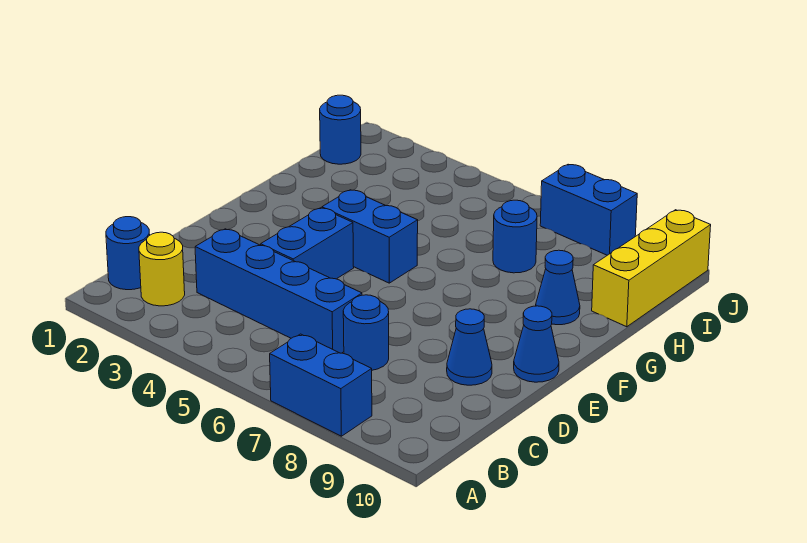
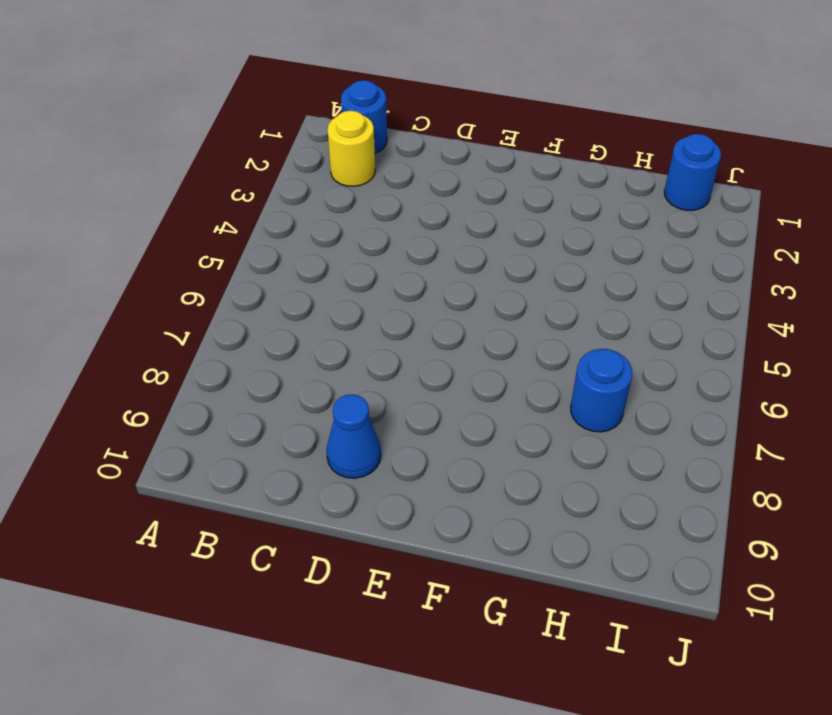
none -> blue brick A7:A8 level 1
none -> blue brick C3:C6 level 1
none -> blue round brick C7 level 1

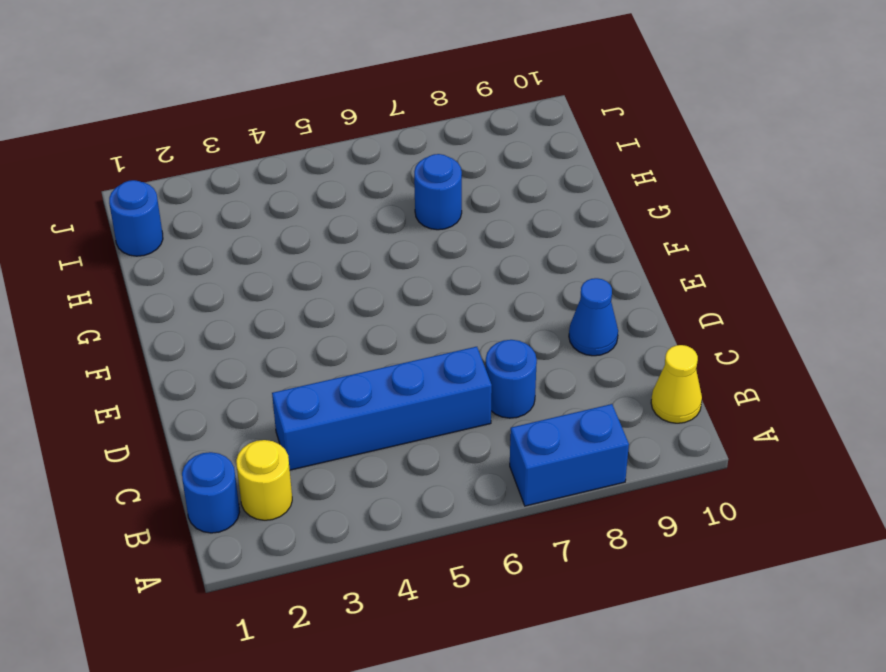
yellow cone B10 level 1 -> none
none -> blue brick D4:E4 level 1
none -> blue cone E10 level 1
none -> blue brick F4:F5 level 1

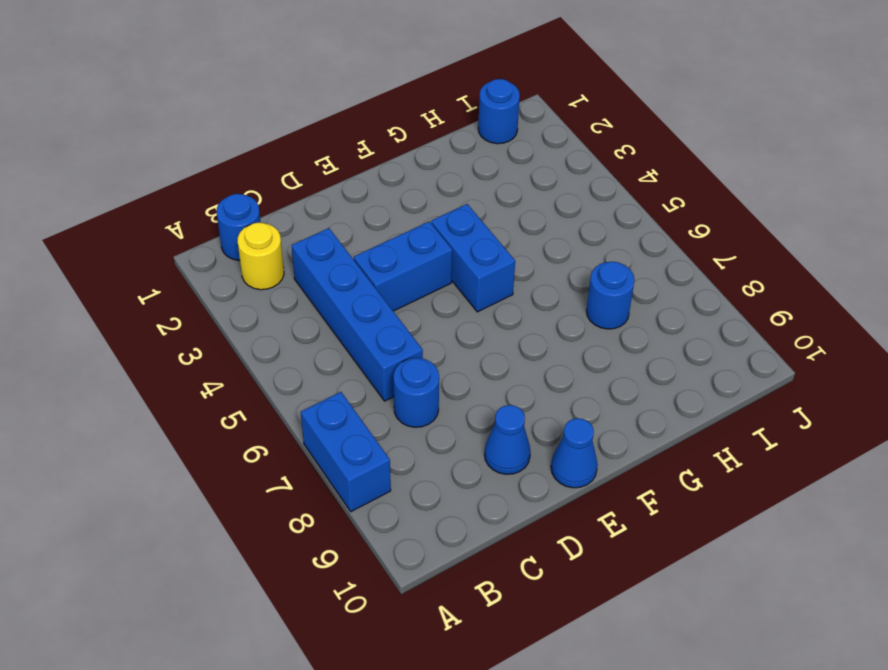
none -> blue cone G9 level 1
none -> yellow brick H10:J10 level 1
none -> blue brick J7:J8 level 1

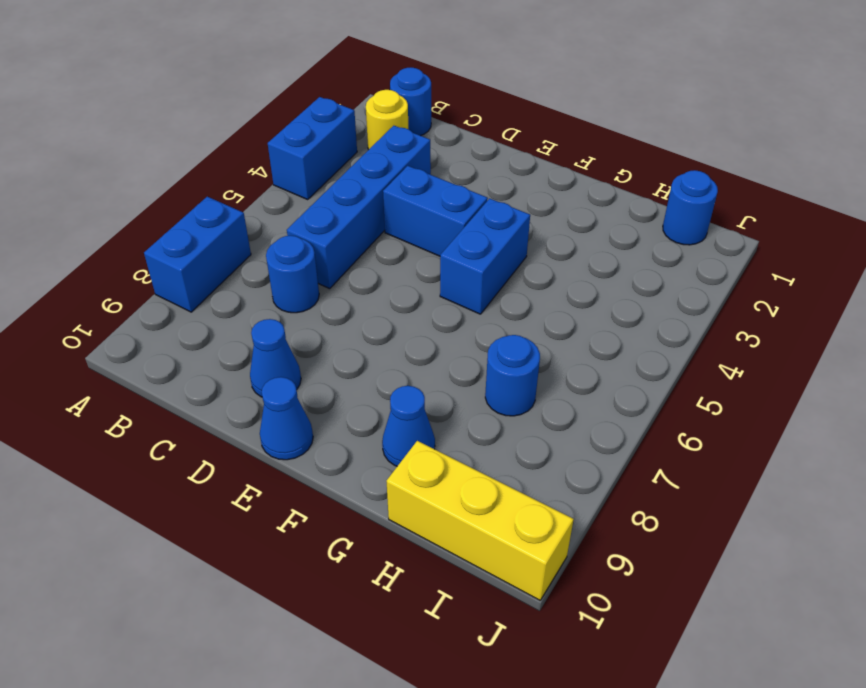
blue brick A3:A4 level 1 -> blue brick J7:J8 level 1

